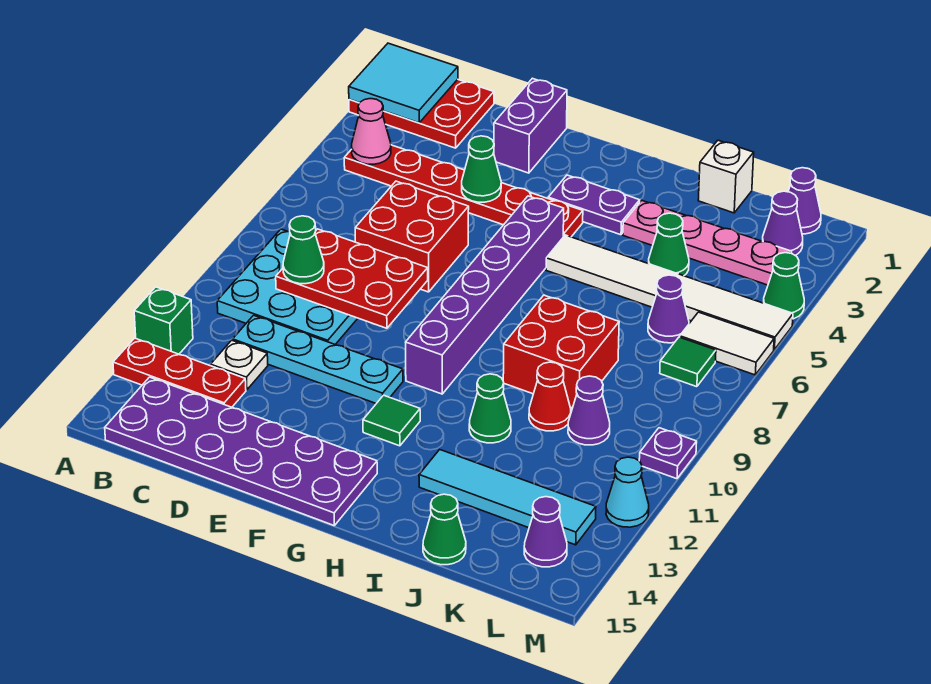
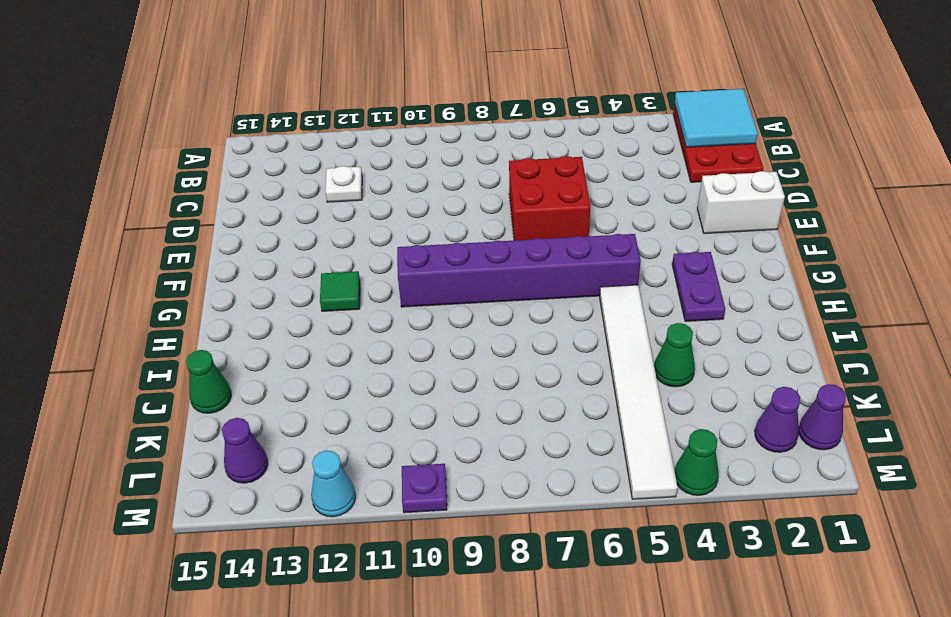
white brick E1:E2 level 1 -> purple brick E1:E2 level 1
none -> green brick A12 level 1
none -> red plate A13:C13 level 1
none -> red plate B4:G4 level 1
none -> cyan plate B8:D10 level 1

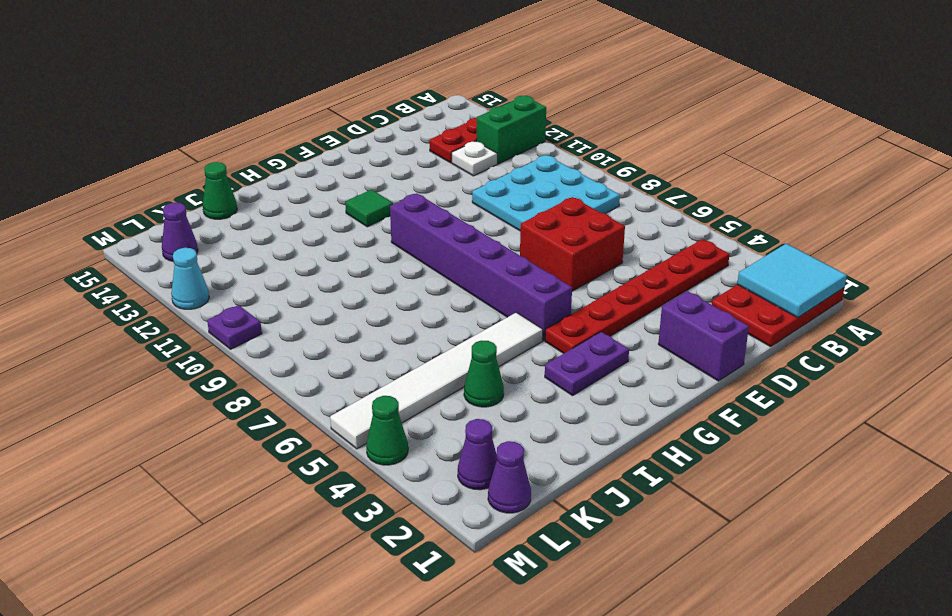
green brick A12:B12 level 1 -> green brick A12 level 1
none -> purple plate B14:G15 level 1
none -> cyan plate C11:F11 level 1
none -> pink plate I3:L3 level 1
none -> red brick I8:J9 level 1

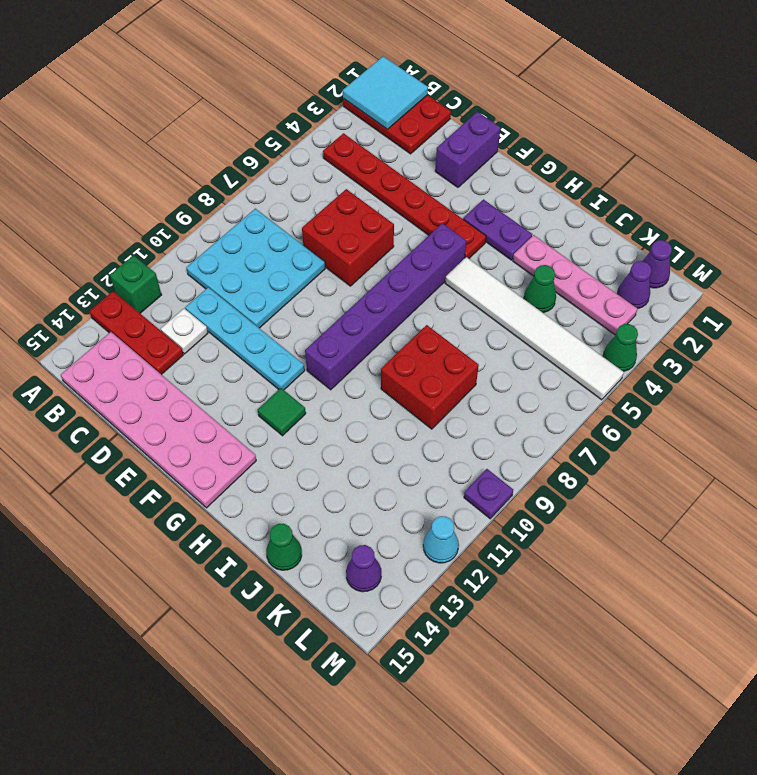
pink plate B14:G15 level 1 -> purple plate B14:G15 level 1
none -> green cone I11 level 1
none -> cyan tile I13:L13 level 1
none -> white brick J1 level 1
none -> red cone J10 level 1

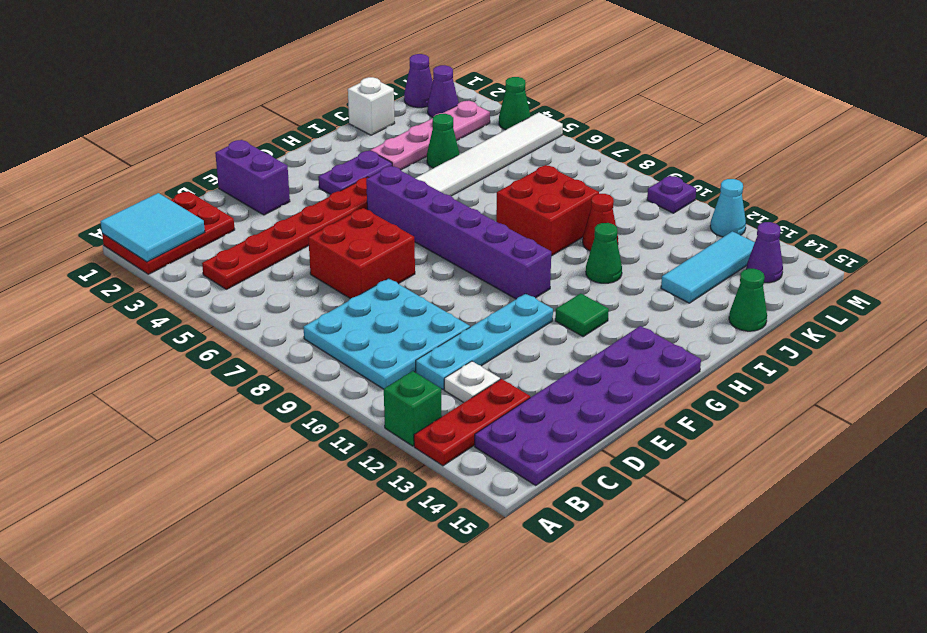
cyan tile J13:L13 level 1 -> cyan tile I13:L13 level 1
none -> purple cone K6 level 1
none -> purple cone K10 level 1
none -> white tile L6:M6 level 1
none -> green tile L7 level 1

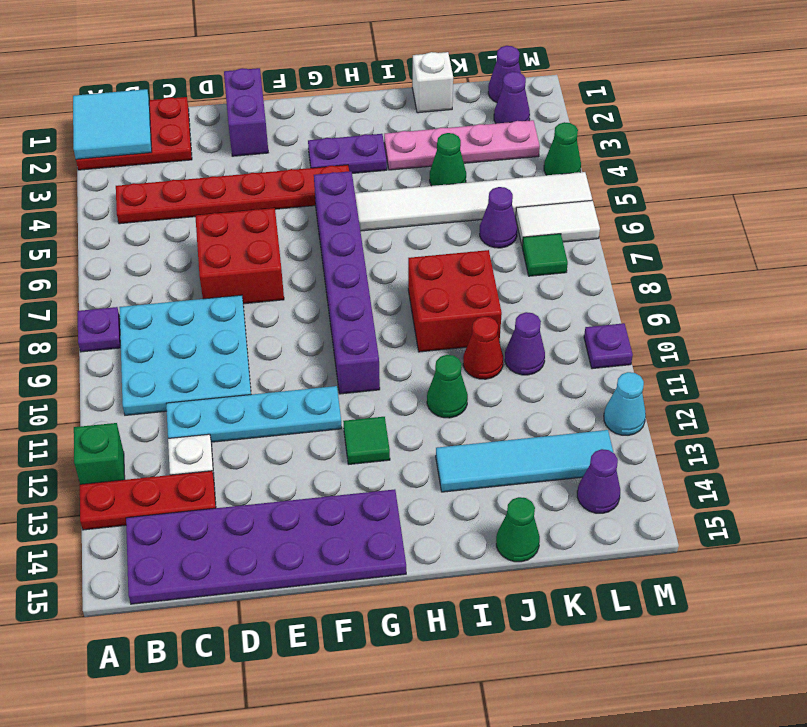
purple plate A8 level 1 -> none
none -> pink cone B4 level 2
none -> red plate C8:E9 level 2
none -> green cone E4 level 2
none -> green cone C9 level 3

